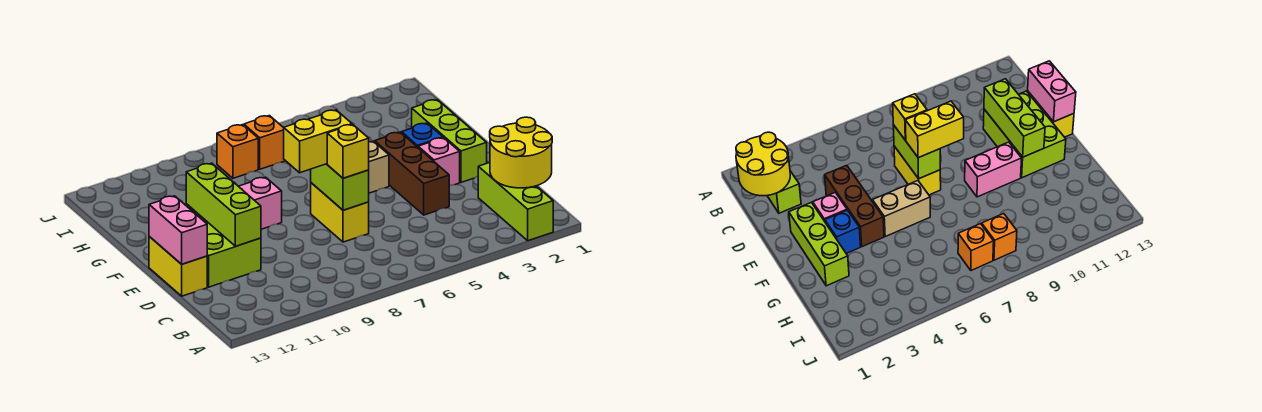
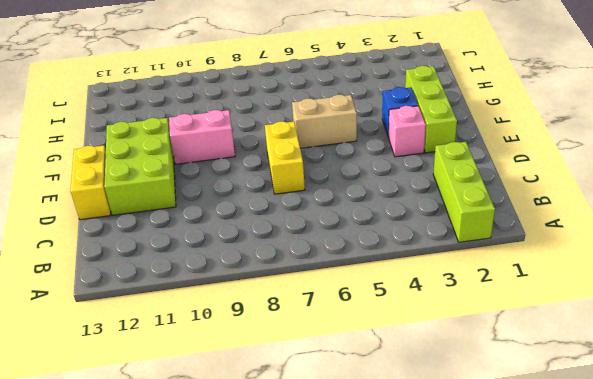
none -> brown brick D4:F4 level 1
none -> orange brick I7 level 1
none -> orange brick I8 level 1

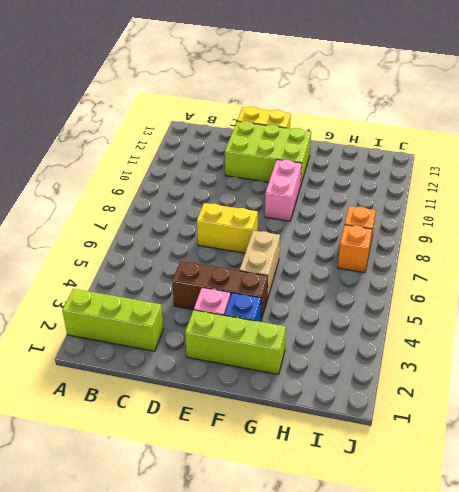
none -> yellow round brick B1:C2 level 2
none -> lime brick D7:E7 level 2
none -> lime brick D11:F11 level 2

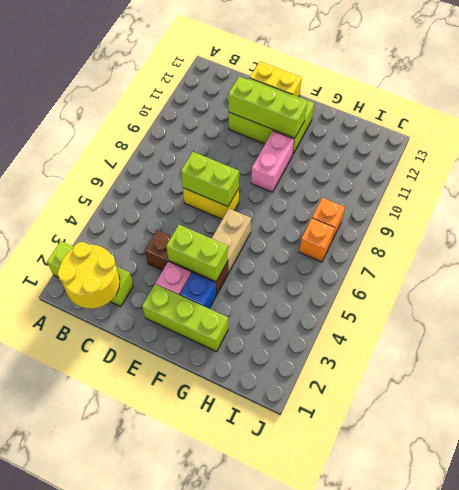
lime brick E4:F4 level 2 -> none
none -> pink brick D13:E13 level 2
none -> yellow brick D7 level 3
none -> yellow brick E7:E8 level 3

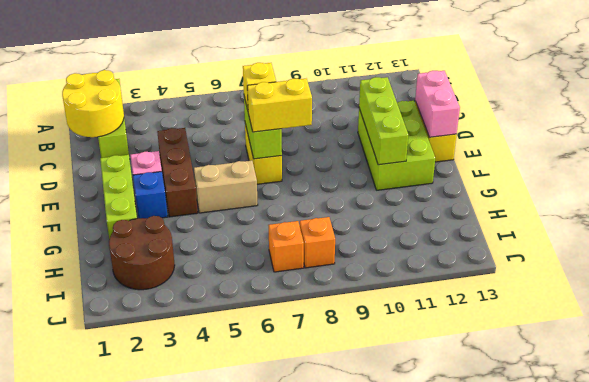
brown round brick H2:I3 level 1 -> none
none -> pink brick F9:F10 level 1

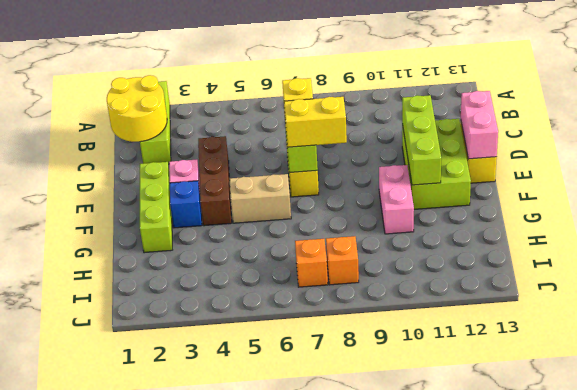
pink brick F10:G10 level 1 -> pink brick F9:F10 level 1

